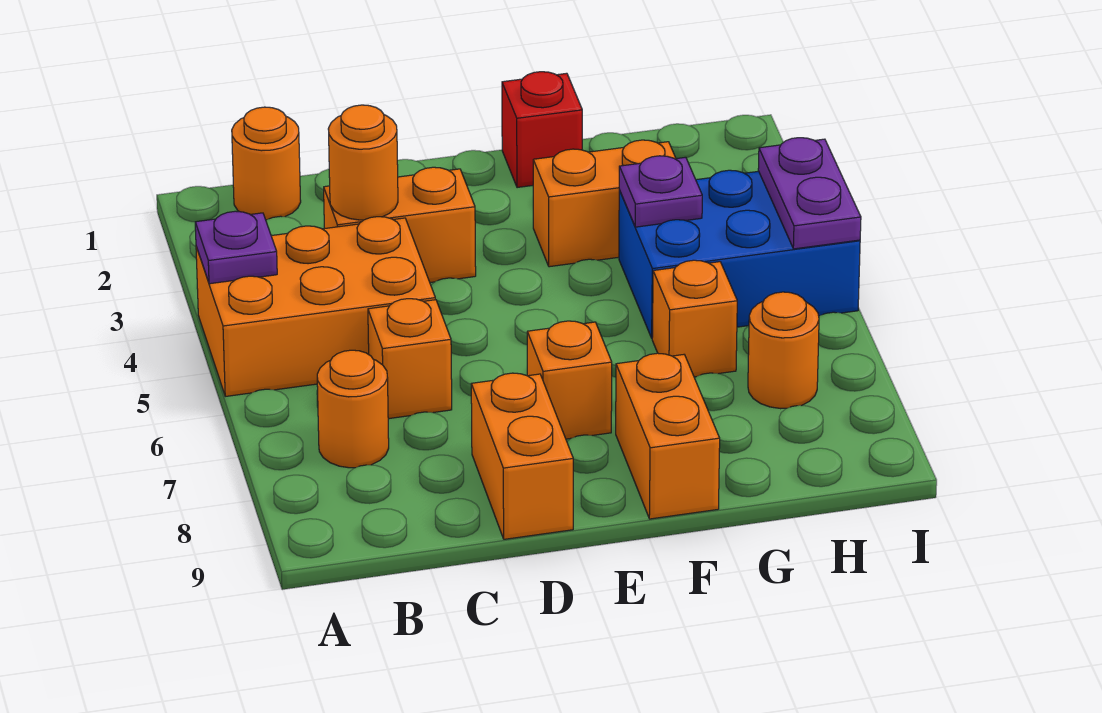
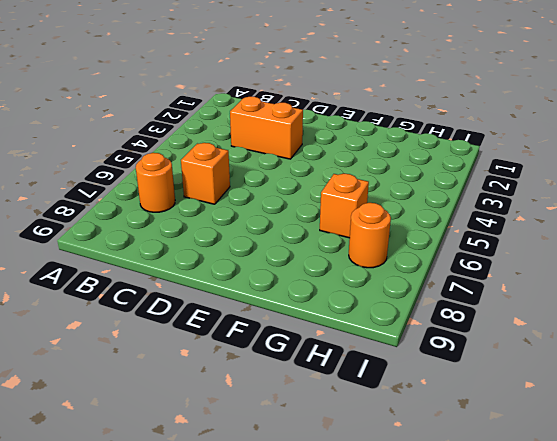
none -> orange brick A4:C5 level 1
none -> orange round brick B1 level 1
none -> orange brick D8:D9 level 1

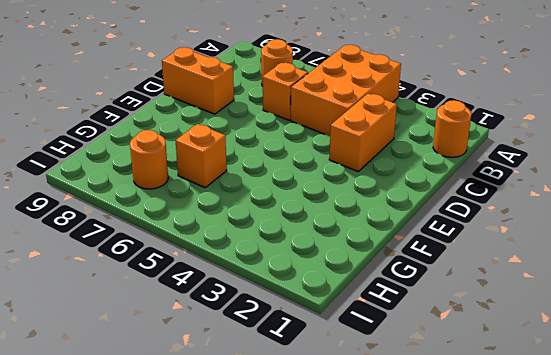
none -> orange brick E7 level 1
none -> red brick F1 level 1
none -> orange brick F3:G3 level 1

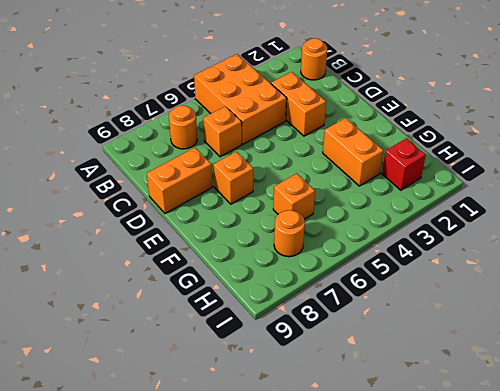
red brick H2 level 1 -> red brick F1 level 1
none -> orange brick F8:F9 level 1
none -> blue brick G4:I5 level 1
none -> purple plate A4 level 2

